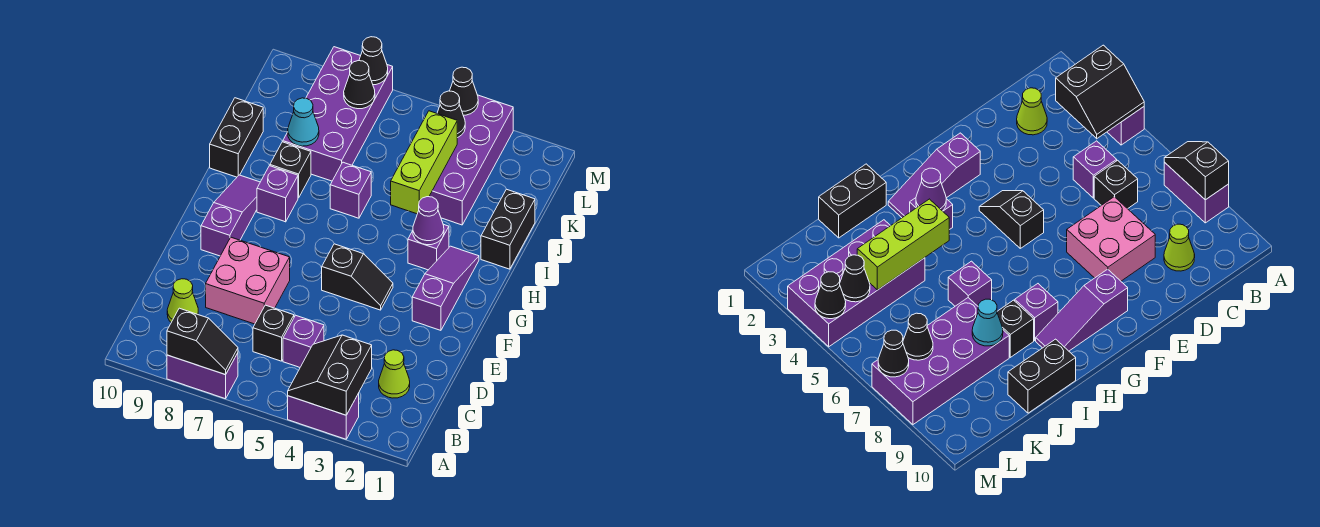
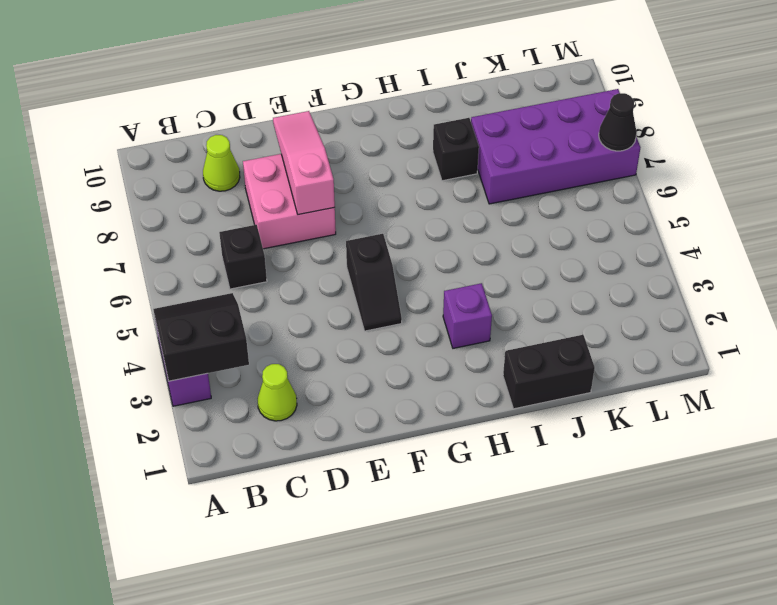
pink slope E7:E9 level 2 top 7 -> none
none -> purple brick A7:A8 level 1
none -> purple brick C5 level 1
none -> purple slope F2:H2 level 1 top F

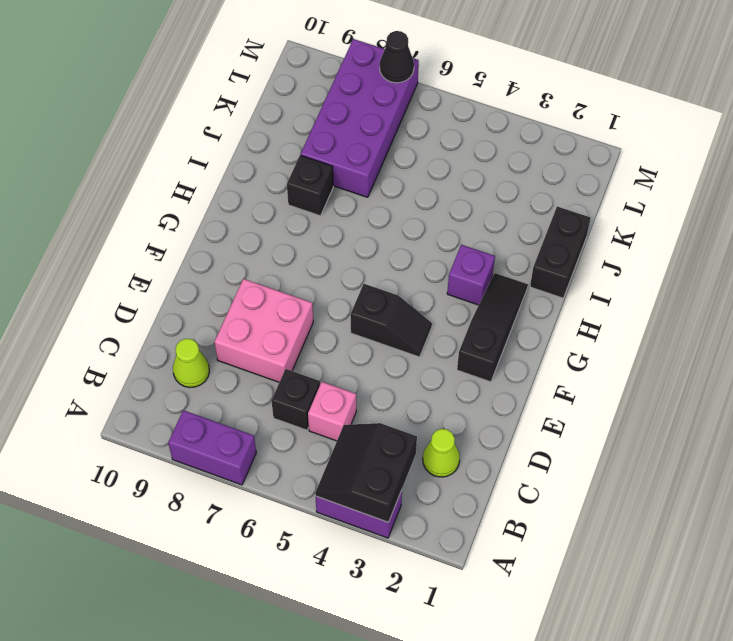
pink brick C5 level 1 -> purple brick C5 level 1
black slope F2:H2 level 1 top F -> purple slope F2:H2 level 1 top F
none -> purple slope F9:H9 level 1 top F
none -> purple brick H8 level 1
none -> purple brick I6 level 1

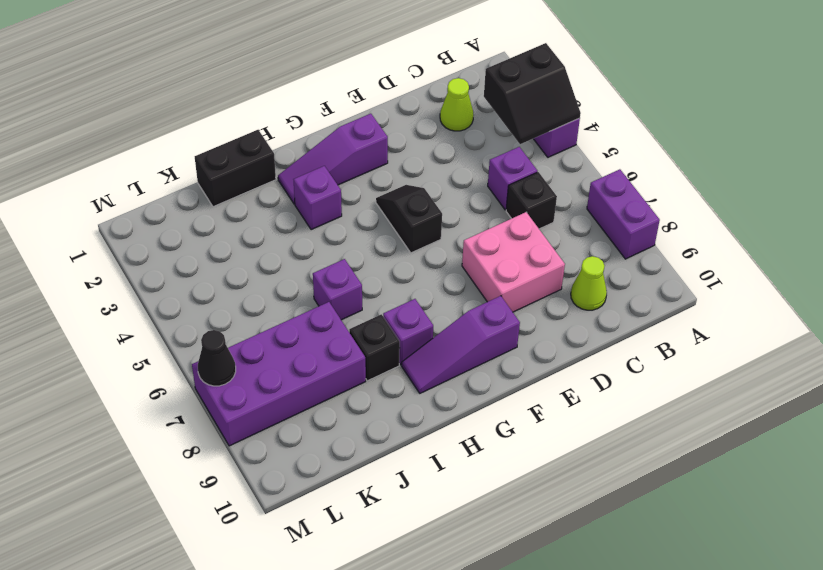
none -> black brick I10:J10 level 1
none -> purple brick J3:M4 level 1
none -> black slope A7:A8 level 2 top 8

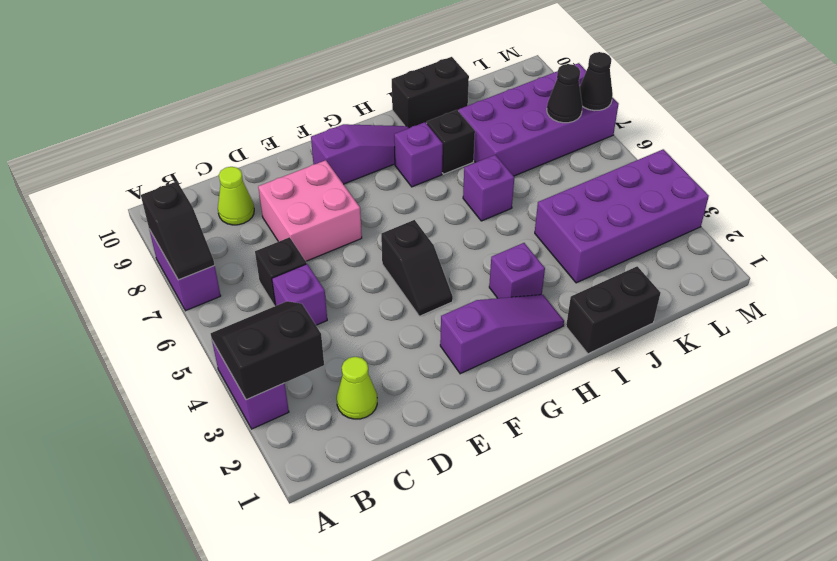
none -> purple cone H3 level 2
none -> lime brick I4:K4 level 2
none -> cyan cone J8 level 2

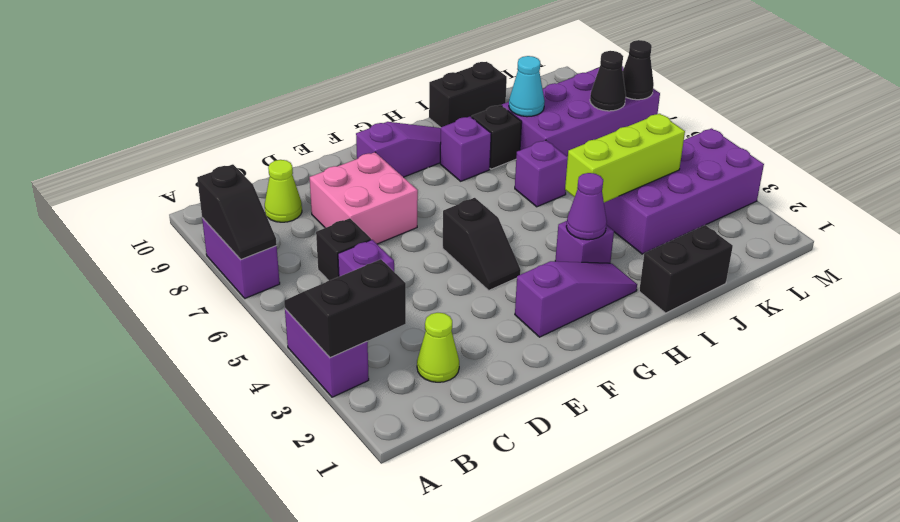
none -> black cone L4 level 2
none -> black cone M4 level 2

